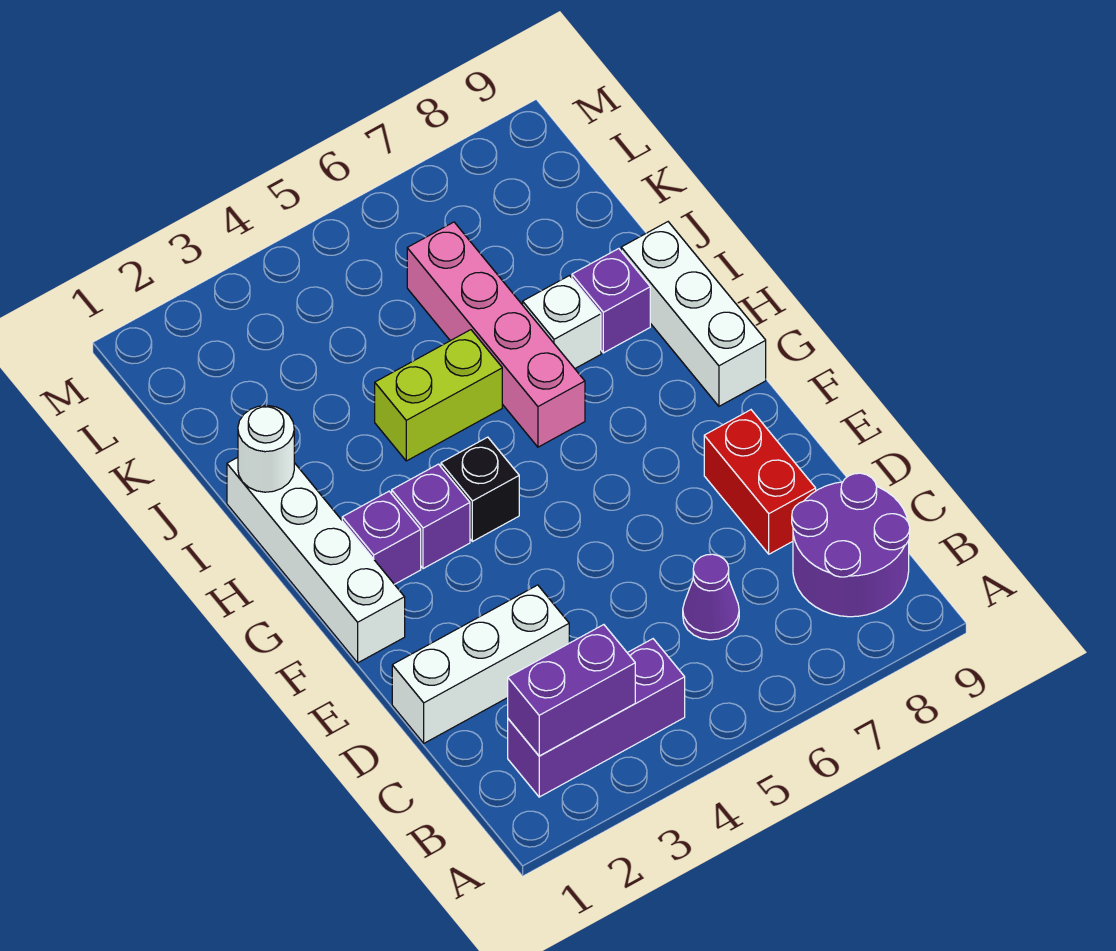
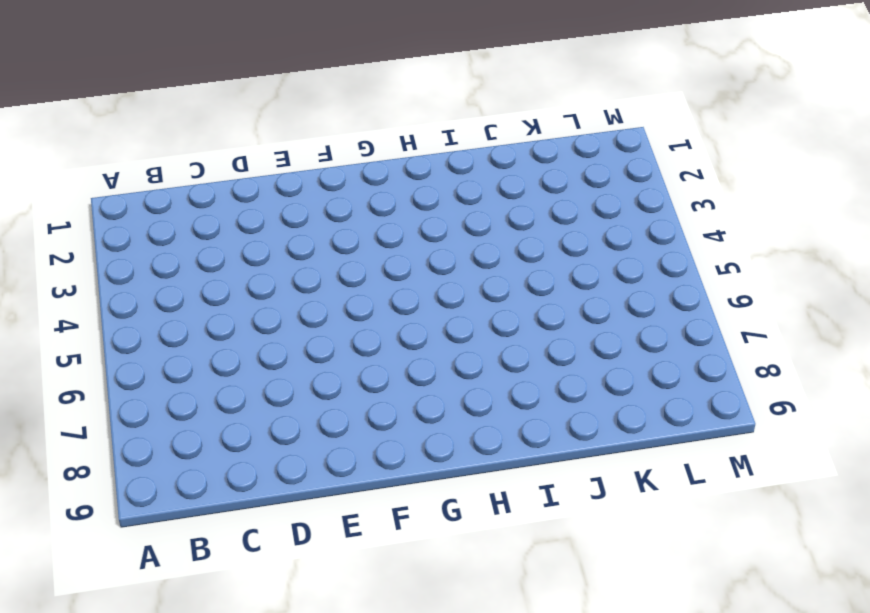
none -> purple brick B2:B4 level 1
none -> purple round brick B8:C9 level 1
none -> purple cone C6 level 1

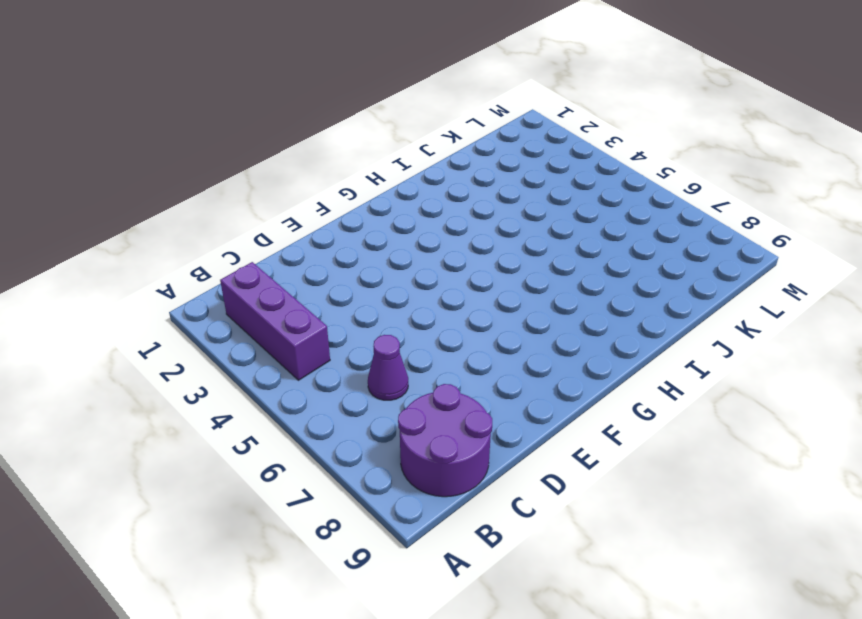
none -> white brick D1:D3 level 1
none -> red brick D8:E8 level 1
none -> white brick F1:I1 level 1

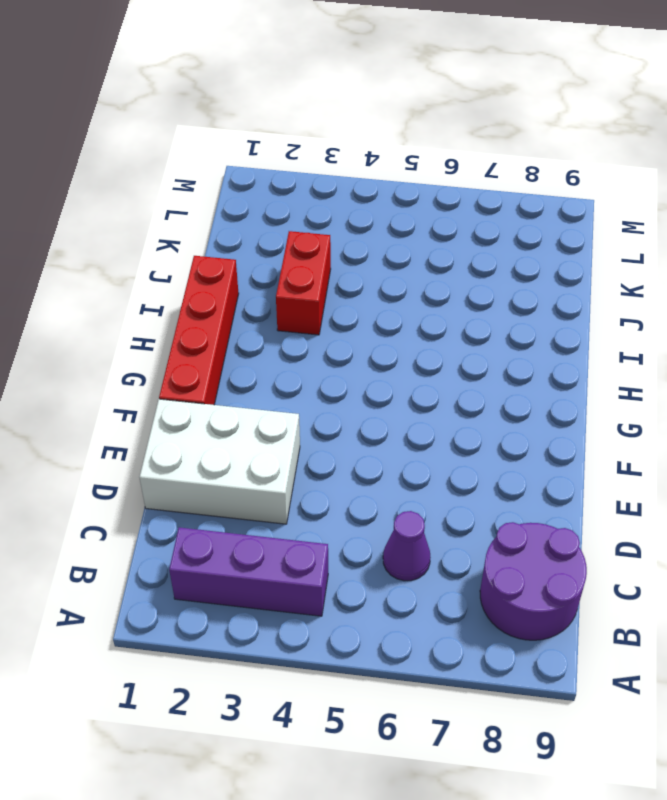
white brick D1:E3 level 1 -> white brick D1:D3 level 1
red brick F1:I1 level 1 -> white brick F1:I1 level 1
red brick I3:J3 level 1 -> red brick D8:E8 level 1
none -> purple brick G2 level 1
none -> purple brick G3 level 1
none -> black brick G4 level 1

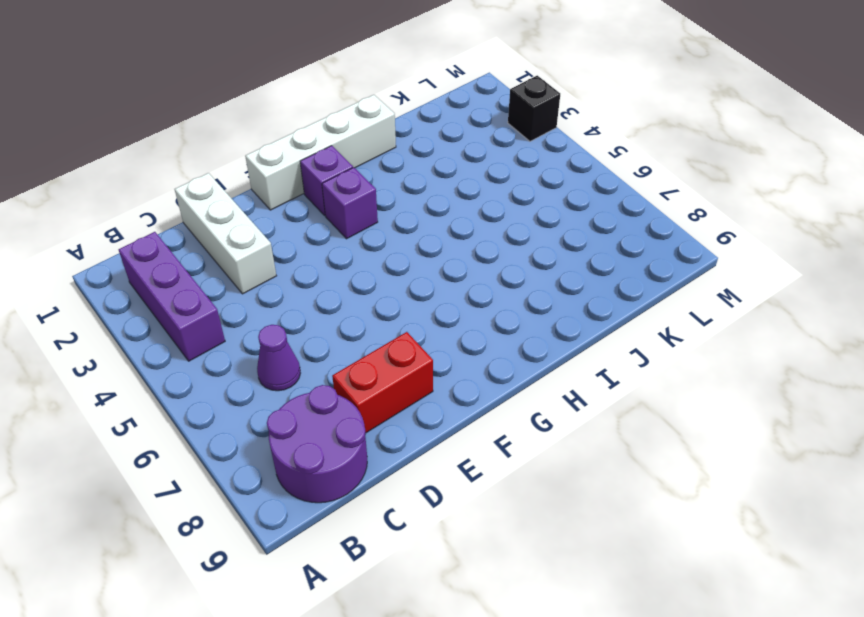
black brick M3 level 1 -> black brick G4 level 1
none -> white brick G9:I9 level 1
none -> pink brick H6:K6 level 1
none -> lime brick I4:I5 level 1

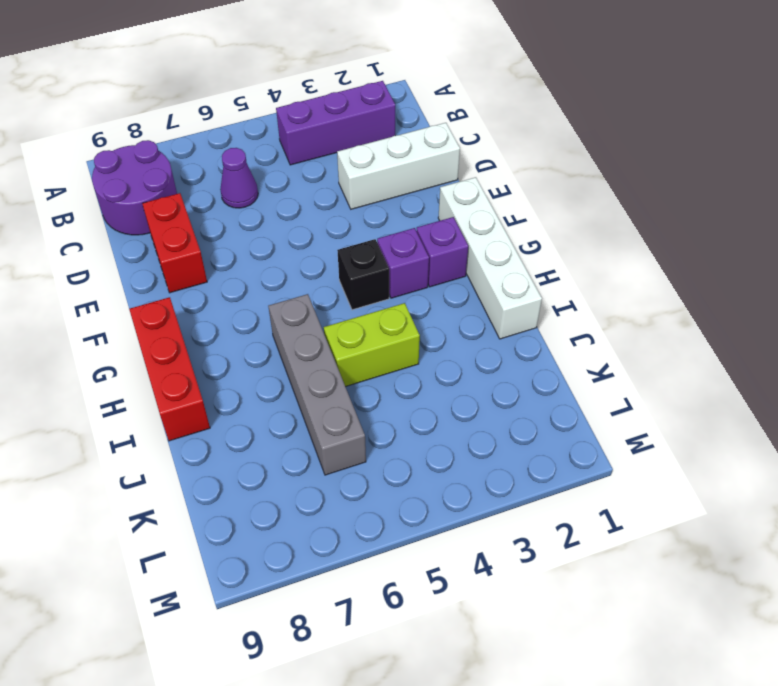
red brick G9:I9 level 1 -> white brick G9:I9 level 1
grey brick H6:K6 level 1 -> pink brick H6:K6 level 1
none -> white brick I7 level 1
none -> purple brick I8 level 1
none -> purple brick B2:B3 level 2

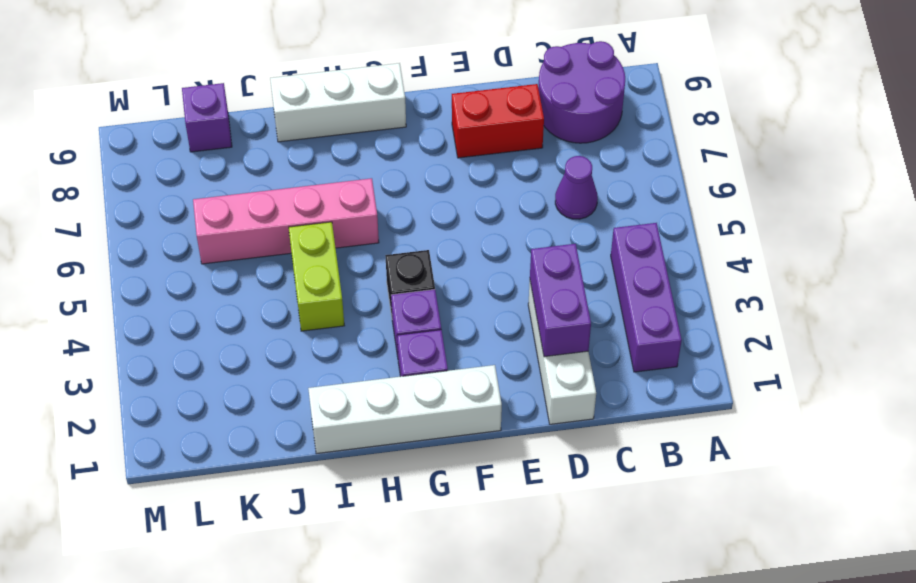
purple brick D2:D3 level 2 -> purple brick B2:B3 level 2
purple brick K9 level 1 -> purple brick I8 level 1
none -> white brick I7 level 1
none -> white round brick I1 level 2

